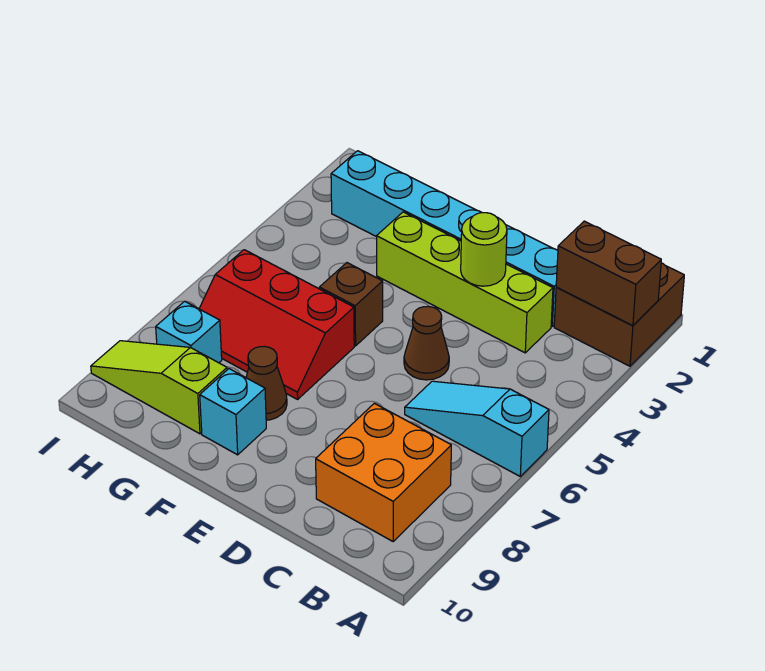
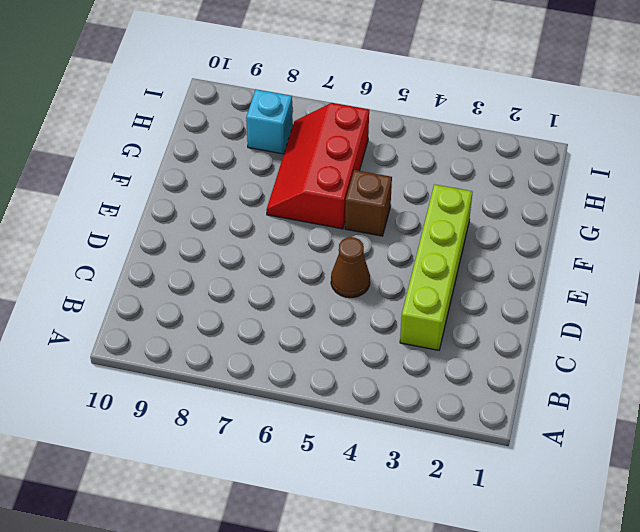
none -> brown brick A1:B2 level 1
none -> cyan slope A6:C6 level 1 top A
none -> orange brick B8:C9 level 1

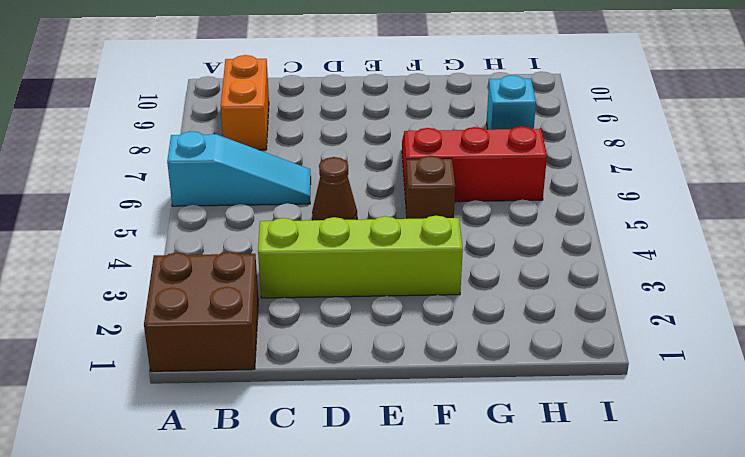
orange brick B8:B9 level 1 -> orange brick B8:C9 level 1
none -> cyan brick C2:H2 level 1
none -> brown cone F8 level 1
none -> cyan brick F9 level 1

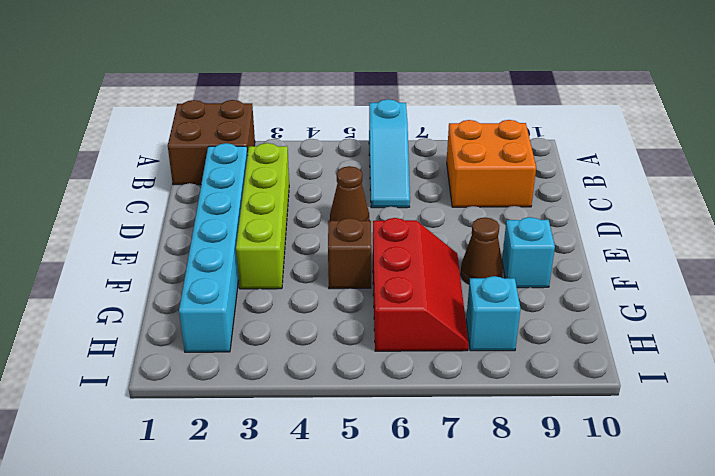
none -> lime slope G9:I9 level 1 top G
none -> brown brick A2:B2 level 2
none -> lime round brick D3 level 2

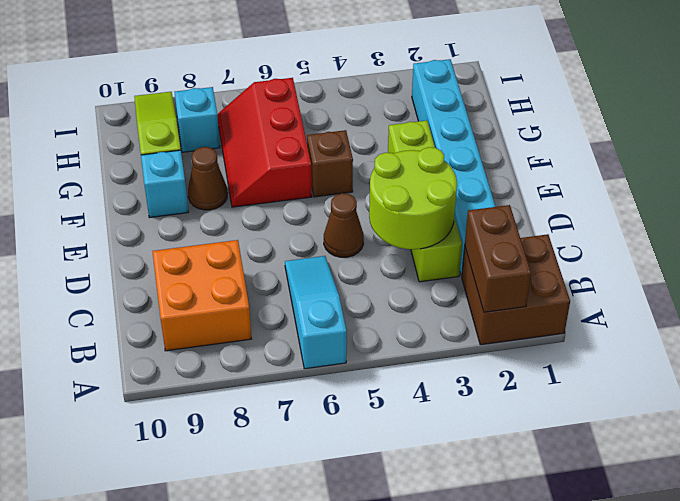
lime round brick C3:D4 level 2 -> lime round brick D3 level 2

